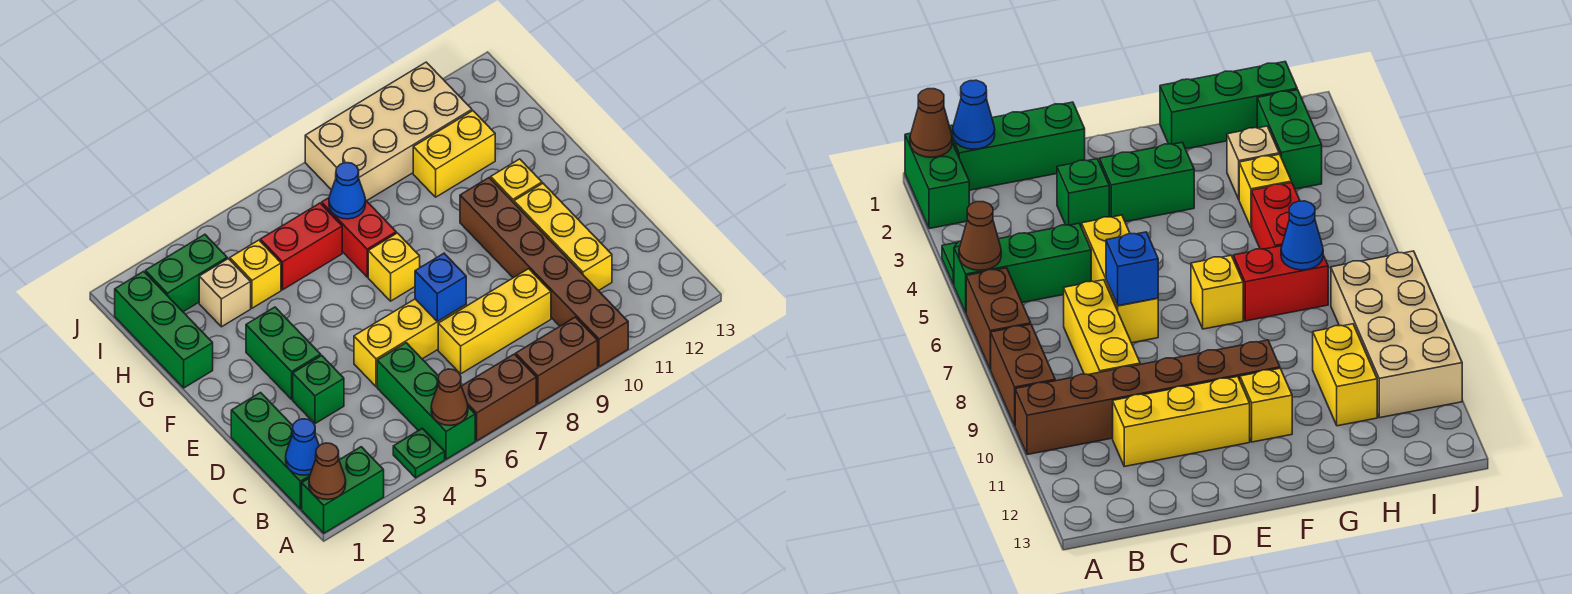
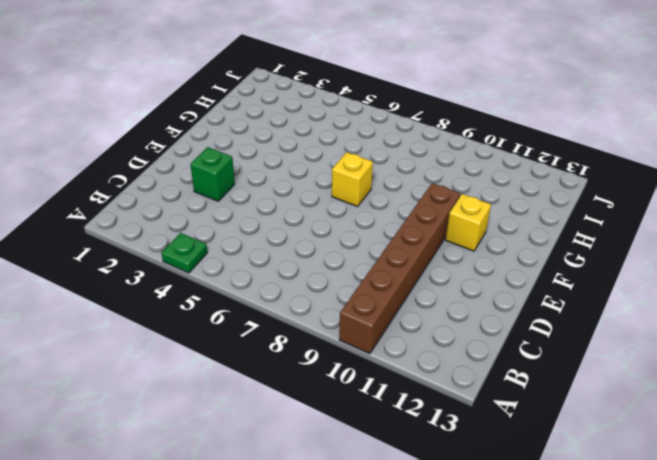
none -> green brick A1:A2 level 1
none -> green brick A5:C5 level 1
none -> brown brick A6:A7 level 1

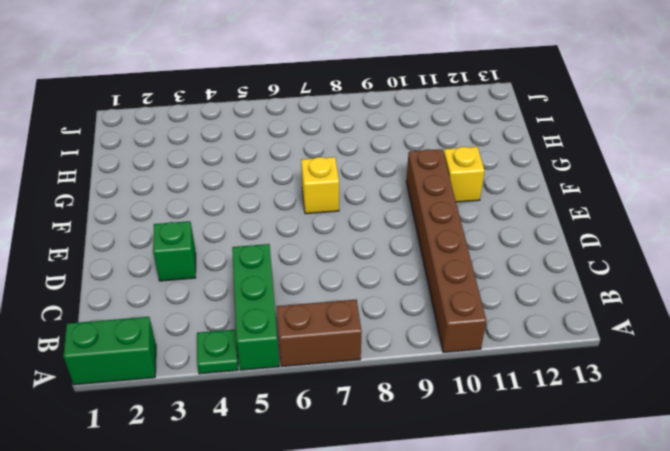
none -> brown brick A8:A9 level 1
none -> green brick B1:D1 level 1
none -> yellow brick C7:C9 level 1

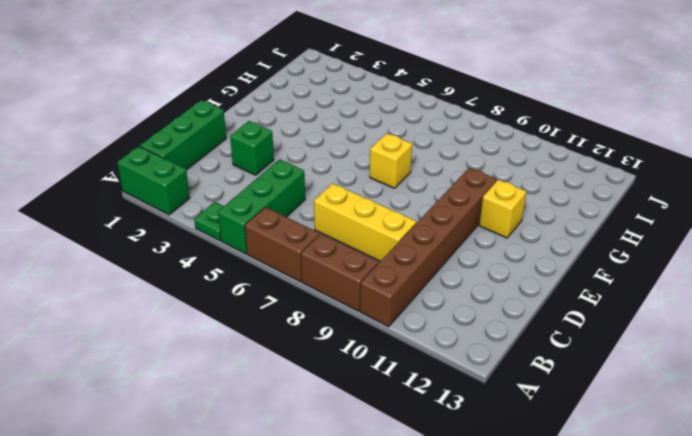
none -> yellow brick C11:E11 level 1
none -> yellow brick D5:D7 level 1
none -> green brick E3:F3 level 1

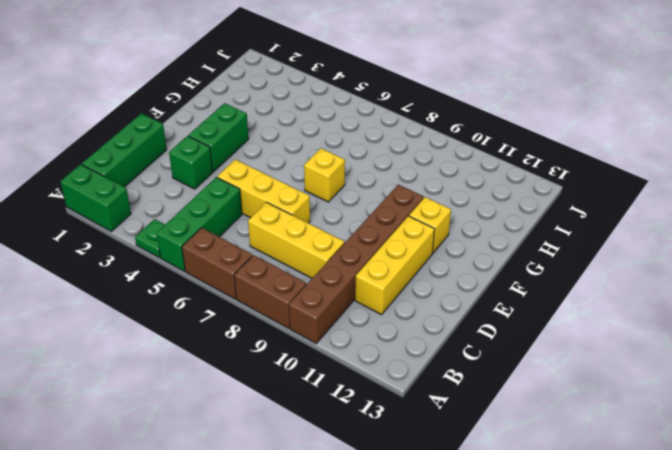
none -> green brick G1:I1 level 1
none -> red brick G7:H7 level 1
none -> tan brick H3 level 1

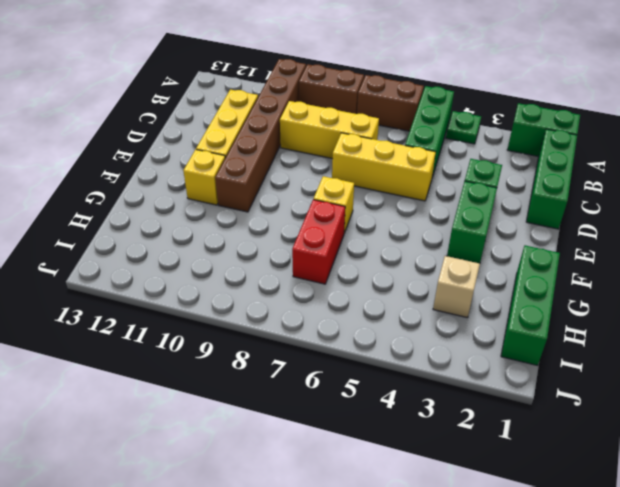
none -> yellow brick H4 level 1
none -> red brick H5:H6 level 1
none -> yellow brick H10:H11 level 1

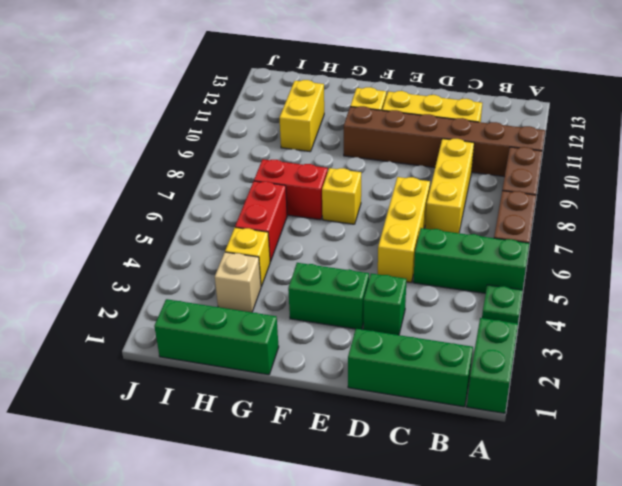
none -> green brick I2:I3 level 1
none -> tan brick I8:J11 level 1
none -> brown cone A1 level 2

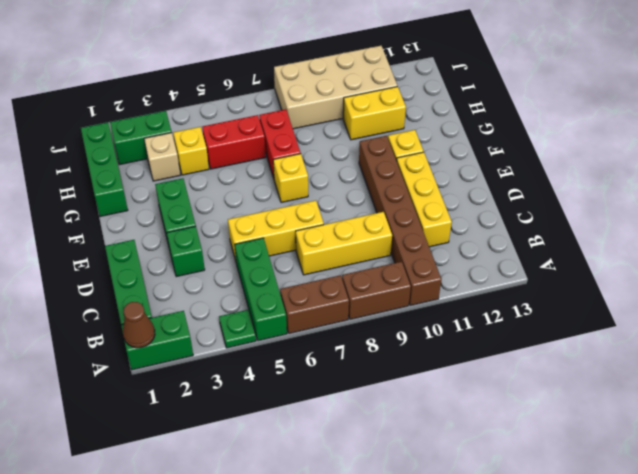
none -> brown cone A5 level 2
none -> blue cone B1 level 2
none -> blue brick D7 level 2

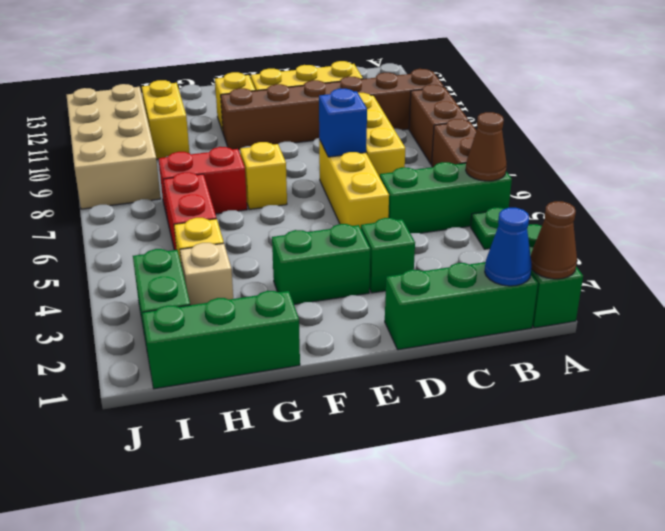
none -> blue cone H7 level 2

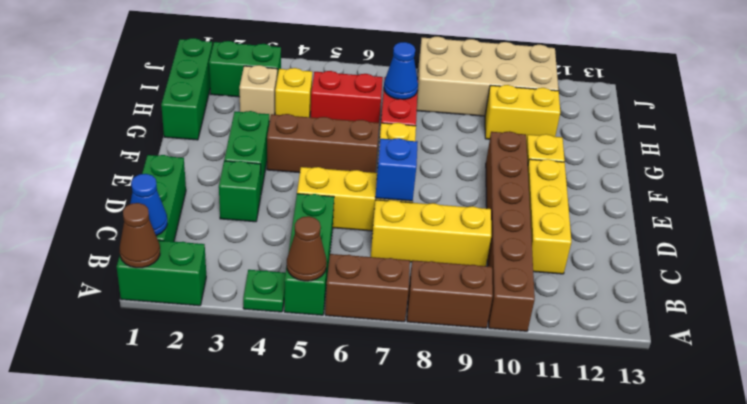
brown brick F4:F6 level 1 -> none

